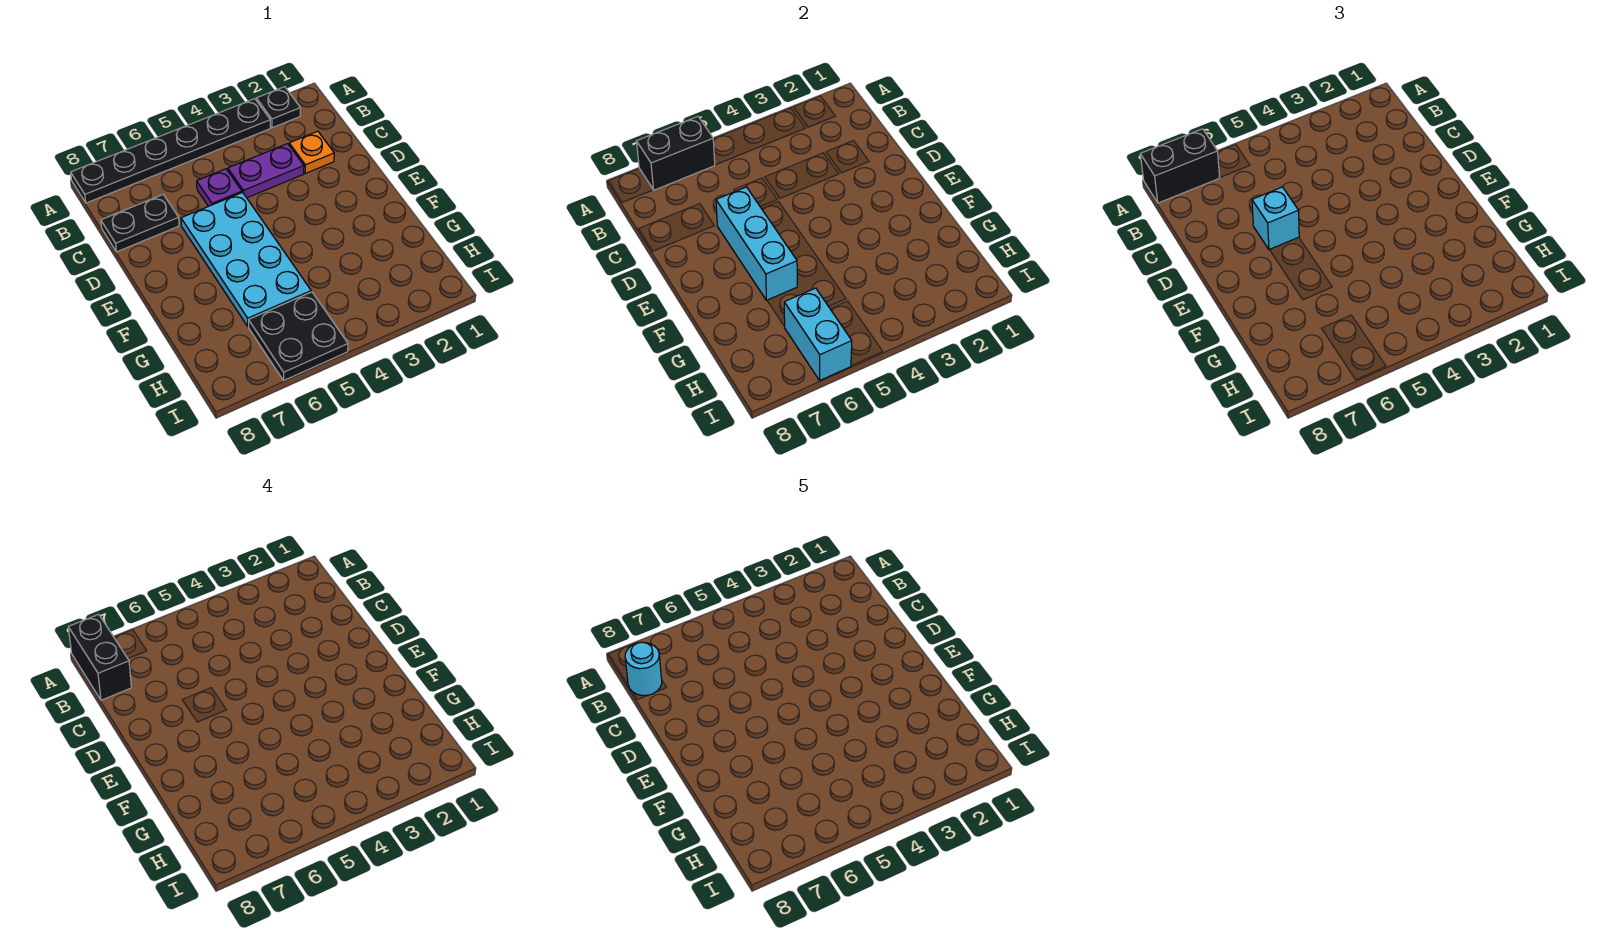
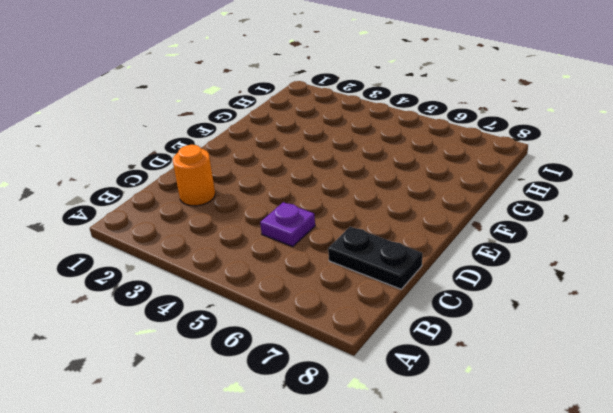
orange round brick C2 level 1 -> orange plate C2 level 1
none -> black plate A2 level 1
none -> black plate A3:A8 level 1
none -> purple plate C3:C4 level 1

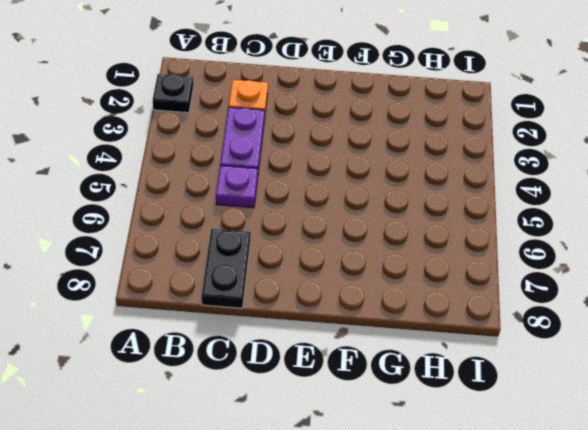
none -> black plate A3:A8 level 1
none -> cyan plate D5:G6 level 1
none -> black plate H5:I6 level 1

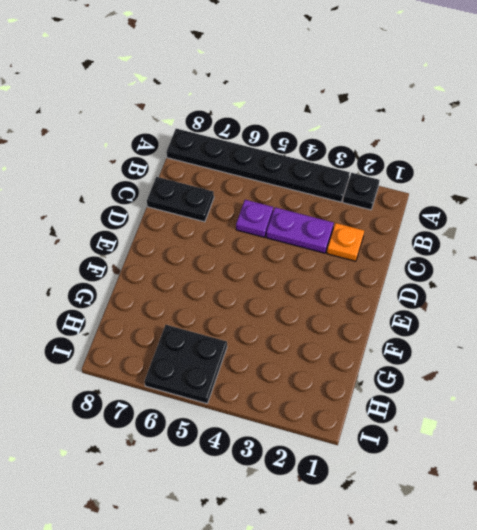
none -> cyan plate D5:G6 level 1
none -> black brick A6:A7 level 2
none -> cyan brick D6:F6 level 2

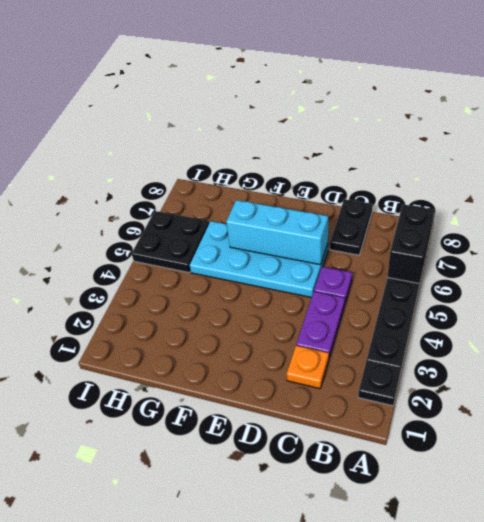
none -> cyan brick H6:I6 level 2
none -> black brick A7:A8 level 3
none -> cyan brick D6 level 3

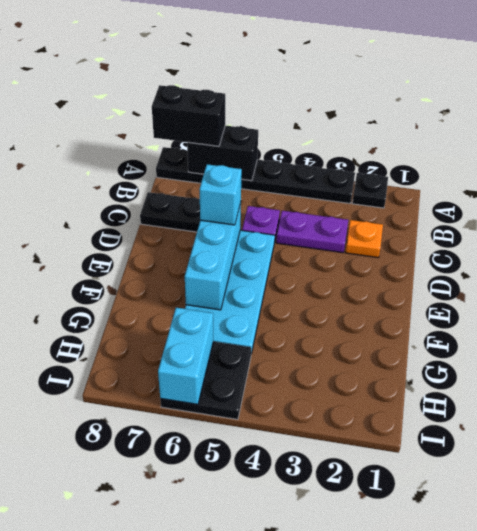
none -> black brick A8:B8 level 4
none -> cyan round brick B8 level 5

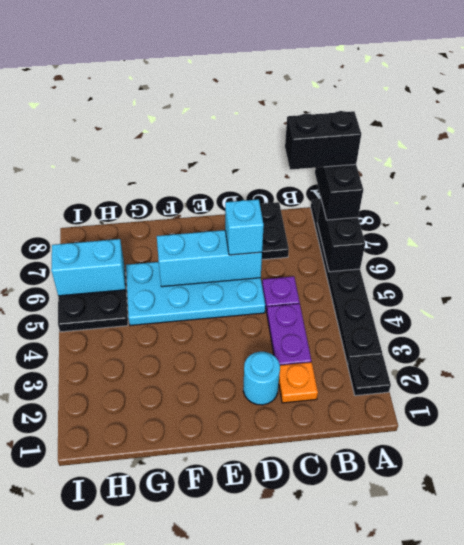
cyan round brick D2 level 1 -> cyan round brick B8 level 5

